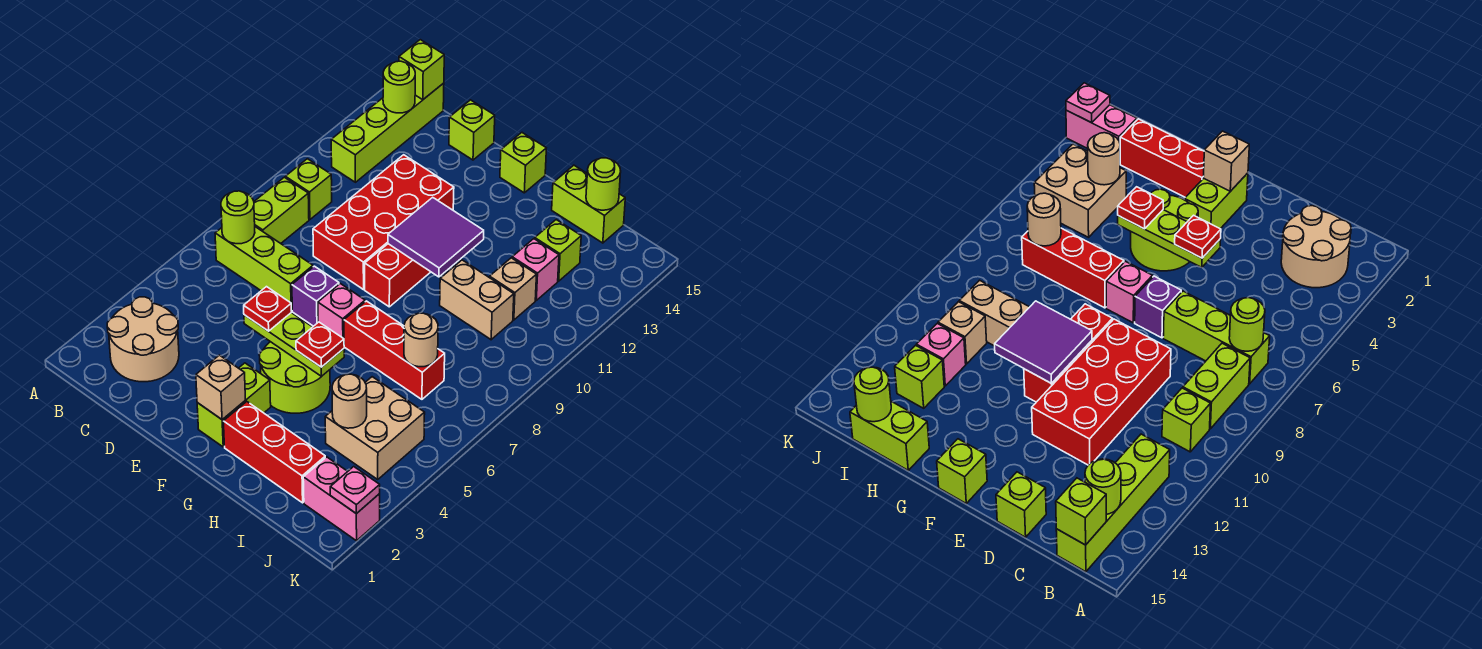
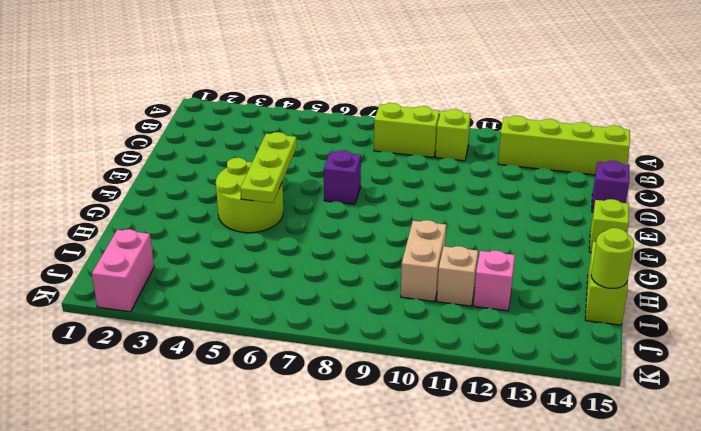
purple brick D15 level 1 -> lime brick D15 level 1
none -> tan round brick B2:C3 level 1
none -> lime brick B7:D7 level 1
none -> red brick D9:E12 level 1
none -> lime brick F2:F3 level 1

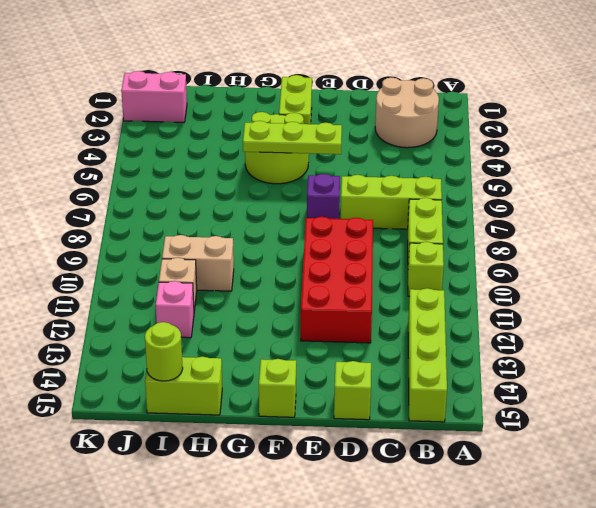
none -> pink brick F7 level 1
none -> red brick F9:F11 level 1
none -> red brick G2:I2 level 1
none -> red brick G7:I7 level 1

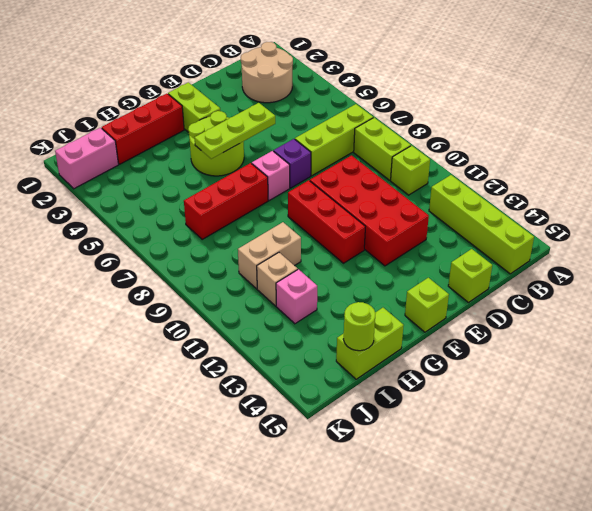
none -> tan brick I4:J5 level 1
none -> lime brick I13 level 1
none -> lime round brick B7 level 2
none -> lime round brick B14 level 2

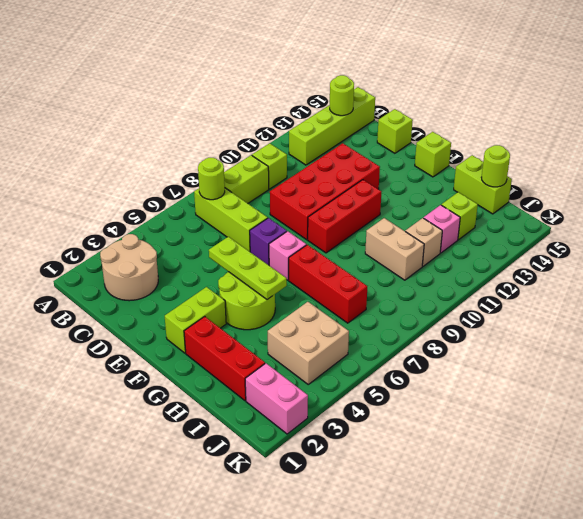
none -> lime brick B15 level 2
none -> tan brick F2 level 2
none -> purple tile F10:G11 level 2
none -> tan round brick I4 level 2

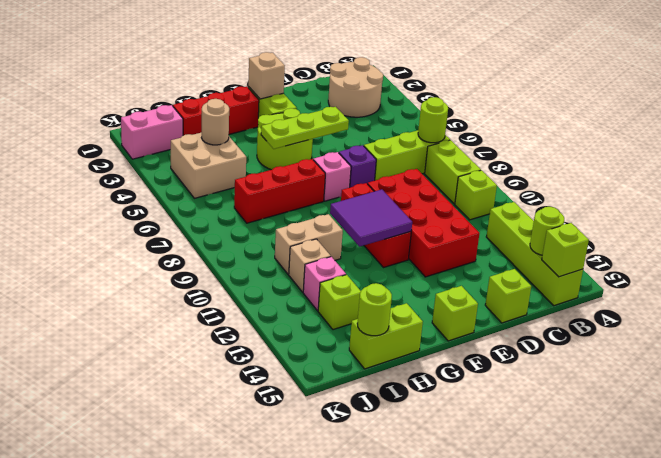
none -> tan round brick I7 level 2
none -> pink plate K2 level 2
none -> red plate E5 level 3
none -> red plate G5 level 3

